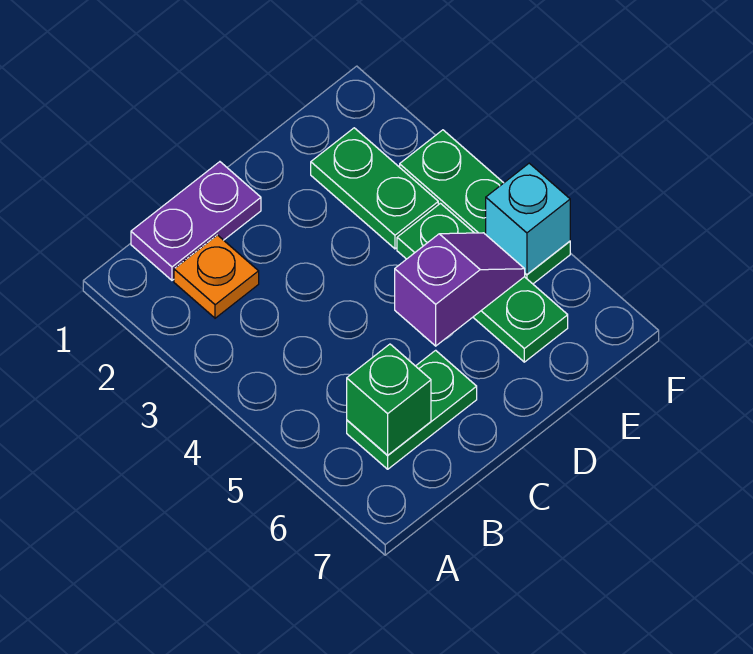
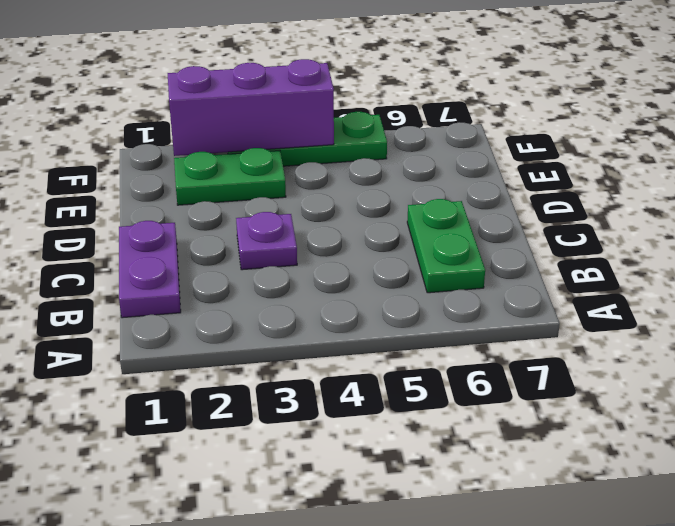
purple plate C3 level 1 -> none
purple brick F2:F4 level 2 -> none
none -> orange plate B2 level 1
none -> green plate E4:E6 level 1

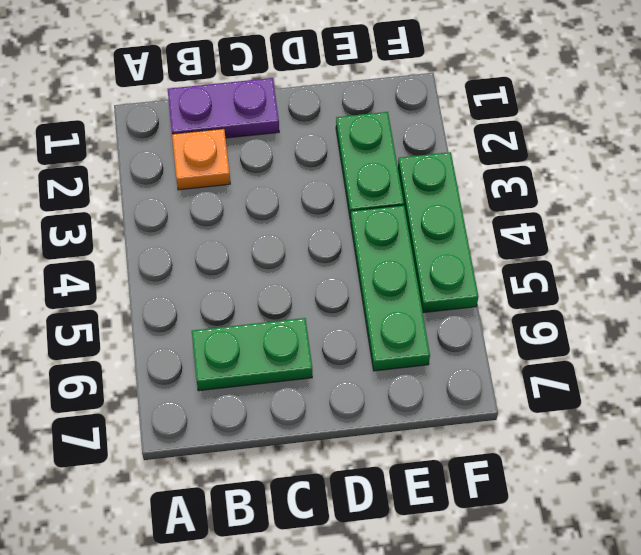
none -> green brick B6 level 2
none -> purple slope D5:E5 level 2 top D

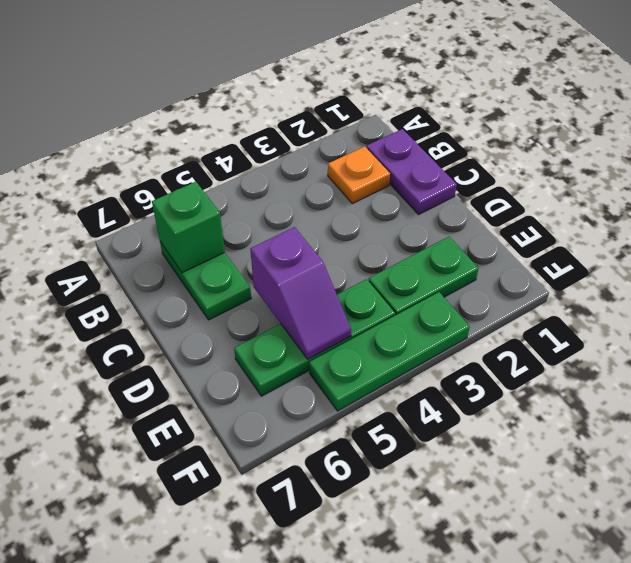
none -> cyan brick F5 level 2

